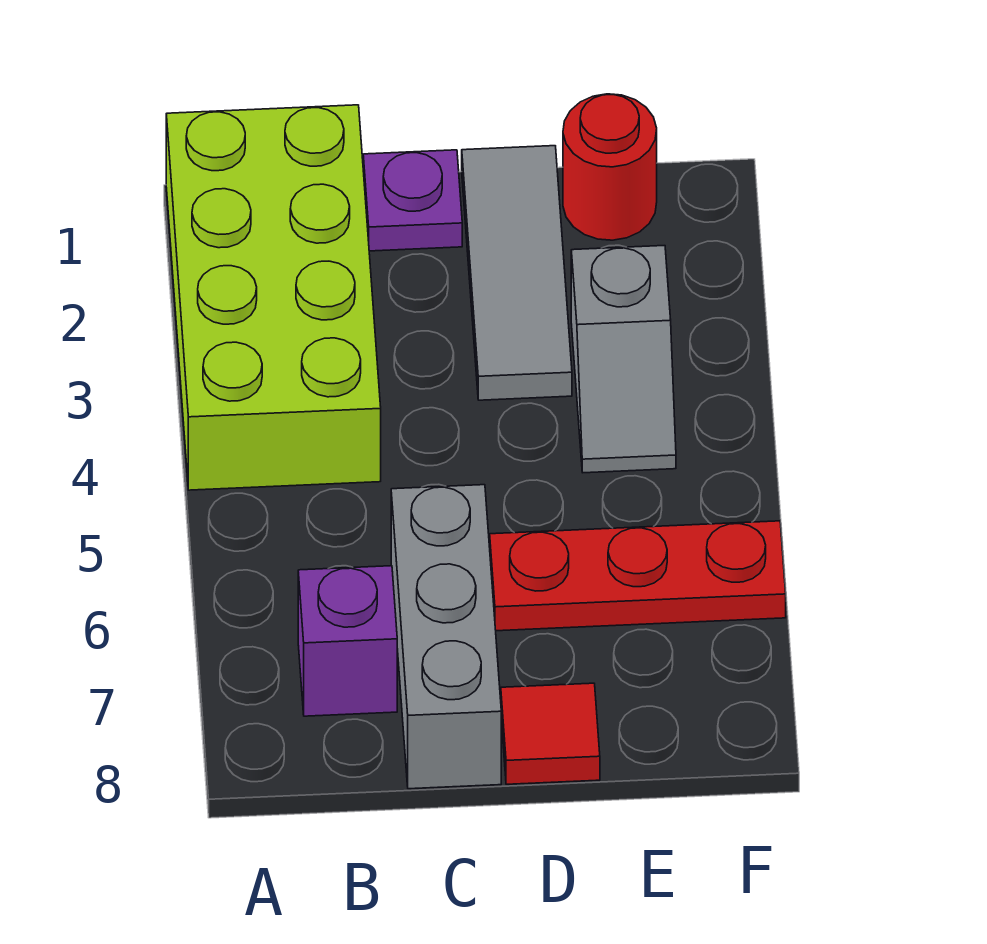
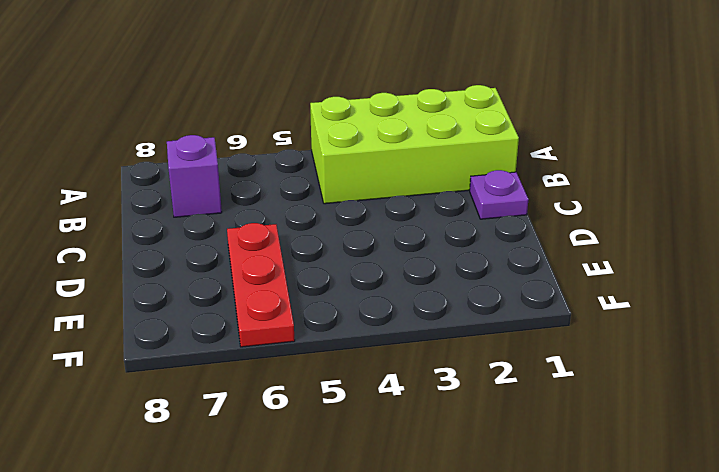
none -> grey brick C6:C8 level 1
none -> grey tile D1:D3 level 1

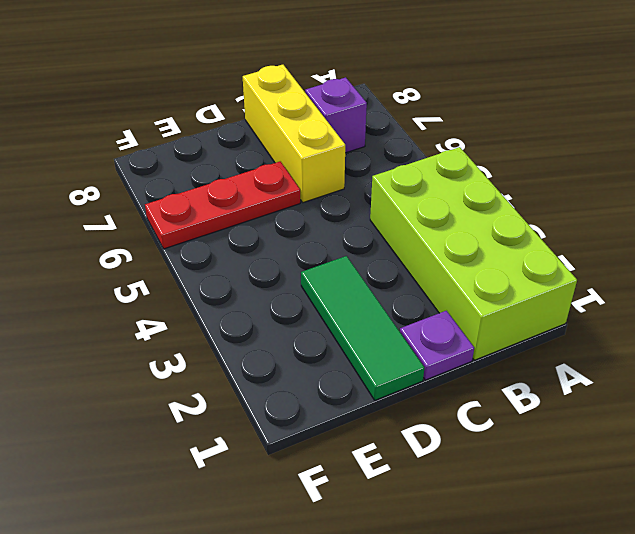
yellow brick C6:C8 level 1 -> grey brick C6:C8 level 1
green tile D1:D3 level 1 -> grey tile D1:D3 level 1
none -> red tile D8 level 1
none -> red round brick E1 level 1

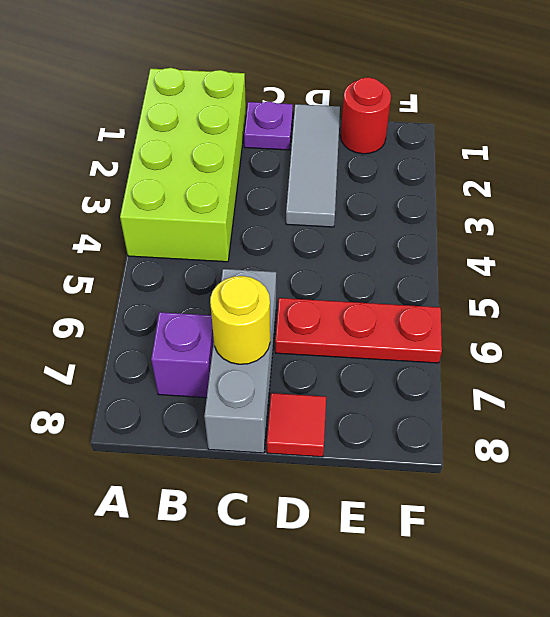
yellow round brick C7 level 2 -> none
none -> grey slope E3:E4 level 1 top 3

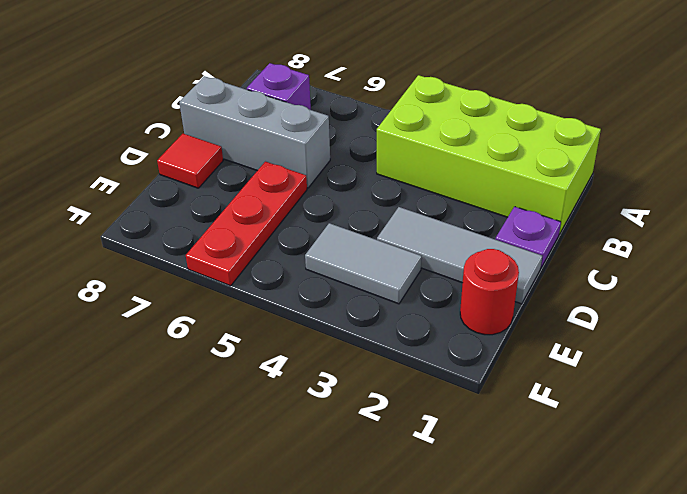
grey tile E3:E4 level 1 -> grey slope E3:E4 level 1 top 3

